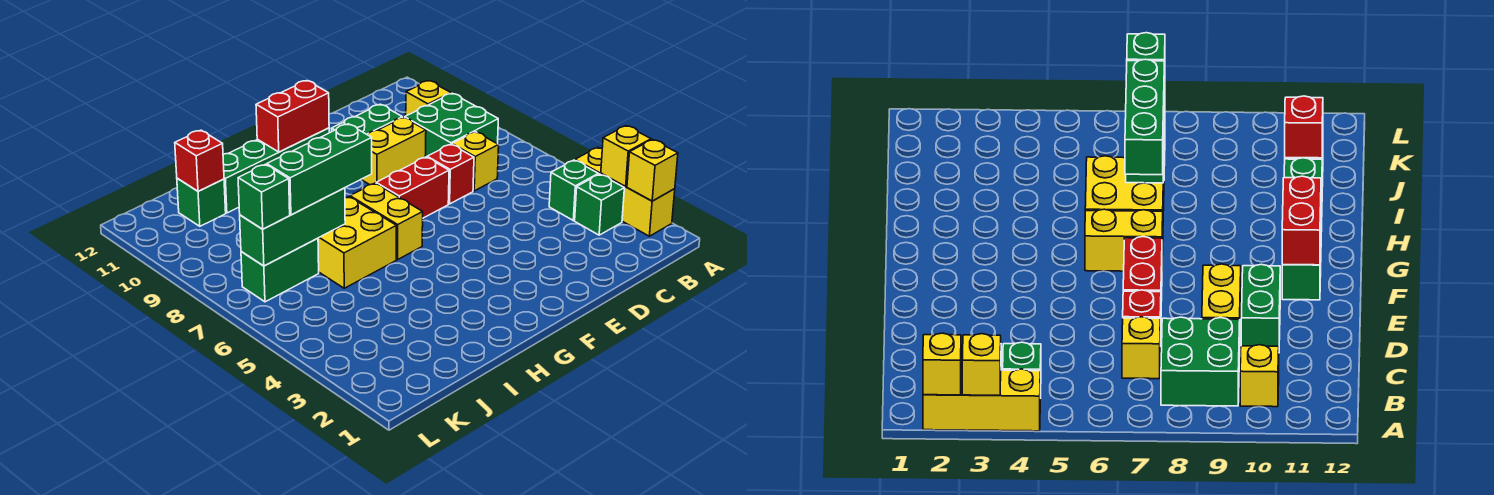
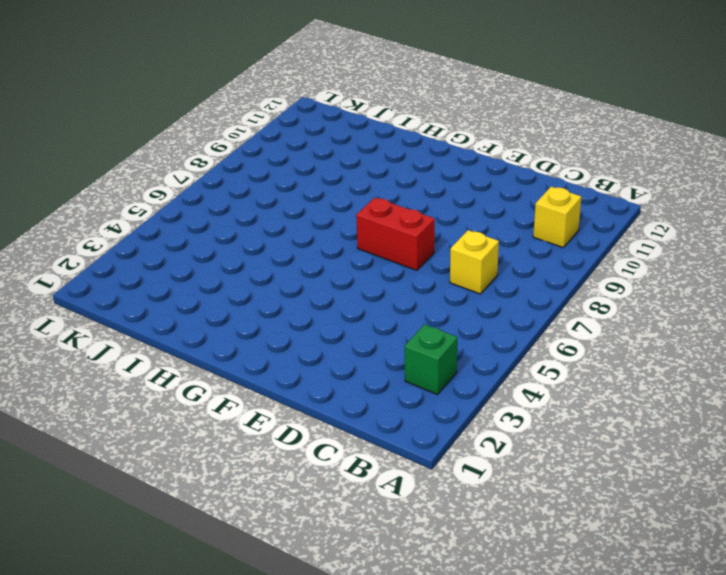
none -> yellow brick A2:A4 level 1
none -> green brick B4 level 1
none -> green brick B8:C9 level 1

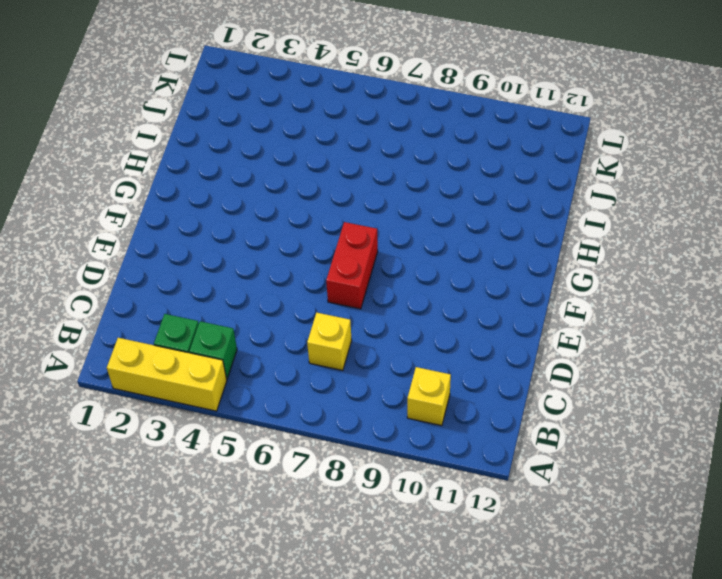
none -> green brick B8:C9 level 1
none -> red brick D7 level 1
none -> yellow brick D9:E9 level 1

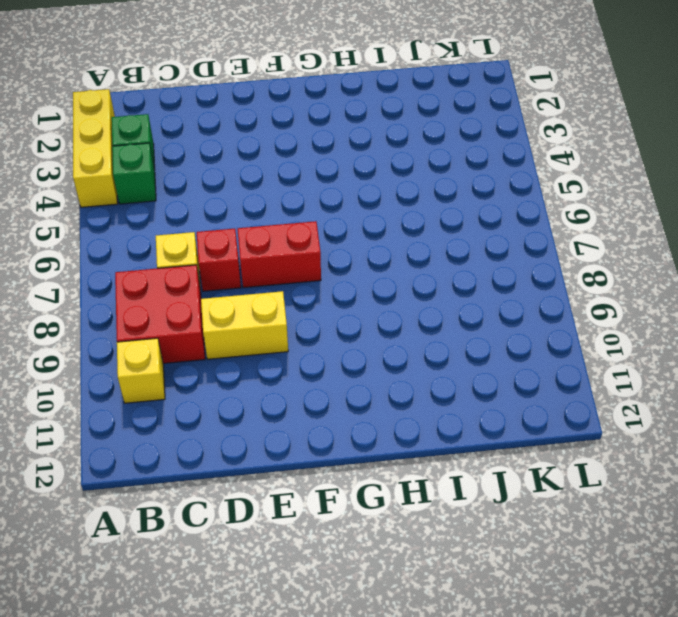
red brick B8:C9 level 1 -> green brick B8:C9 level 1
none -> green brick D10:E10 level 1
none -> green brick F11:I11 level 1
none -> yellow brick G6:G7 level 1

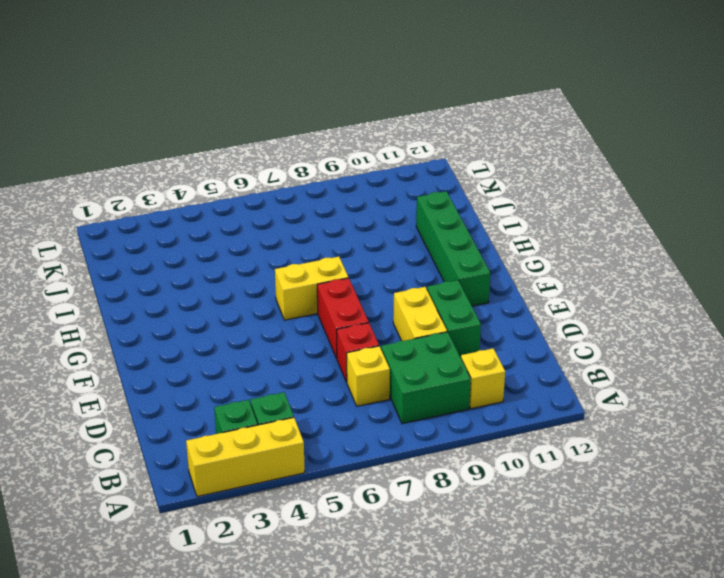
none -> yellow brick H6:I7 level 1
none -> green brick J7:K7 level 1
none -> green brick J11 level 1

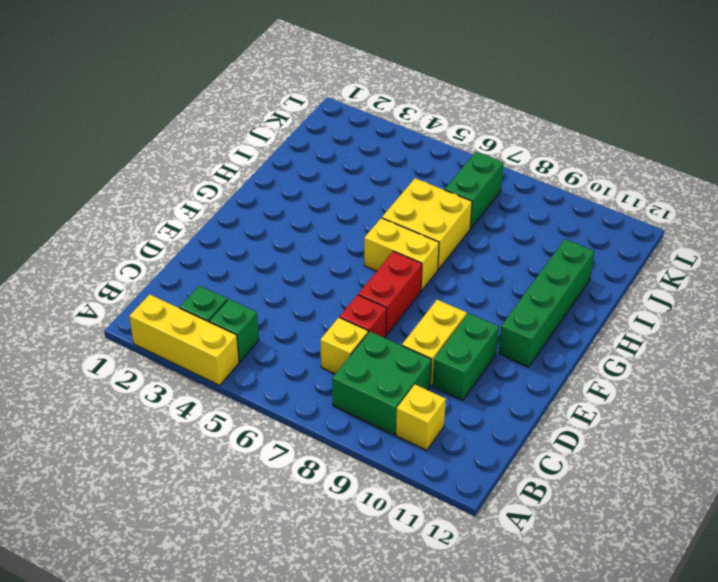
none -> green brick J11 level 1
none -> yellow brick A2 level 2
none -> yellow brick A3 level 2

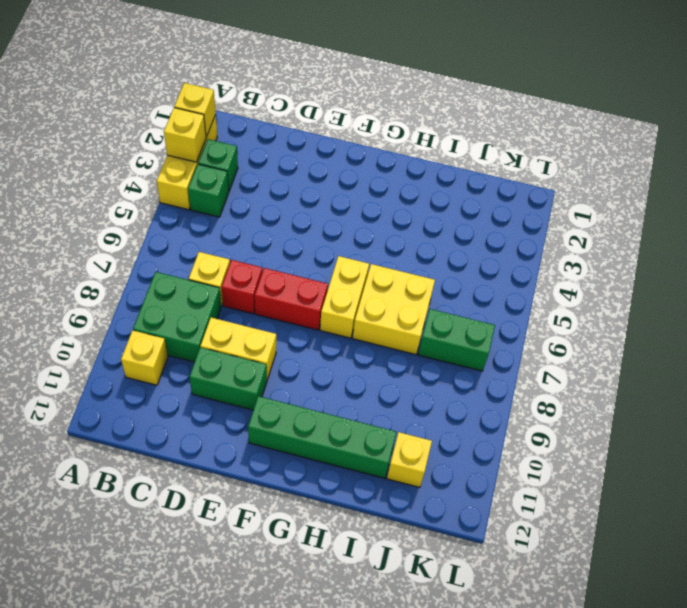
yellow brick J11 level 1 -> green brick J11 level 1
none -> red brick F11:G11 level 2
none -> green brick I7:K7 level 2
none -> red brick J11 level 2

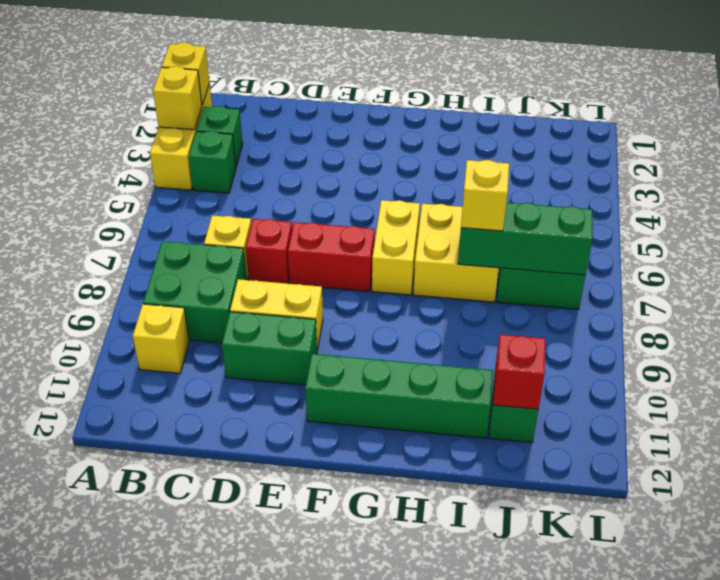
yellow brick I7 level 3 -> green brick H7:J7 level 3
none -> red brick F11:G11 level 2
none -> green brick K7 level 3

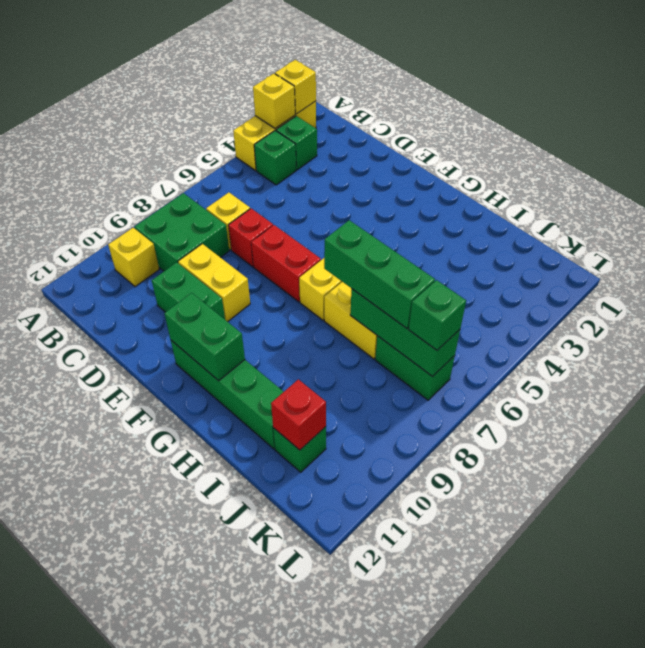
green brick F11:G11 level 2 -> red brick F11:G11 level 2

